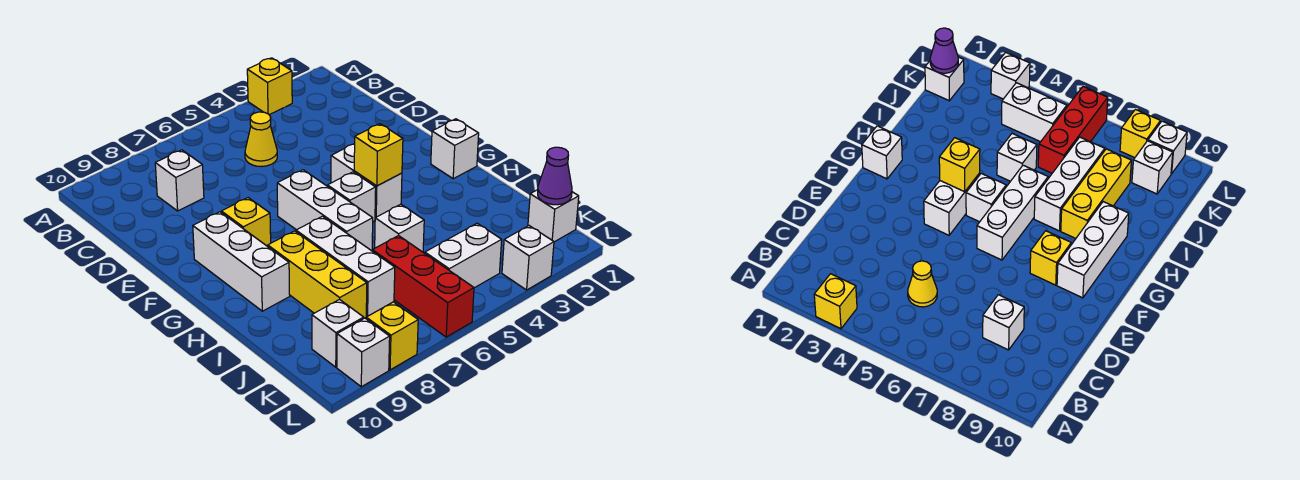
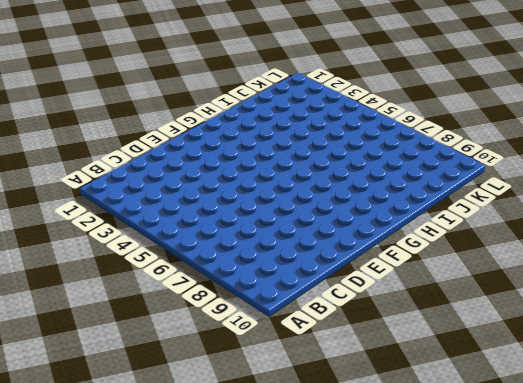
none -> yellow brick A3 level 1
none -> yellow cone C5 level 1
none -> white brick C8 level 1

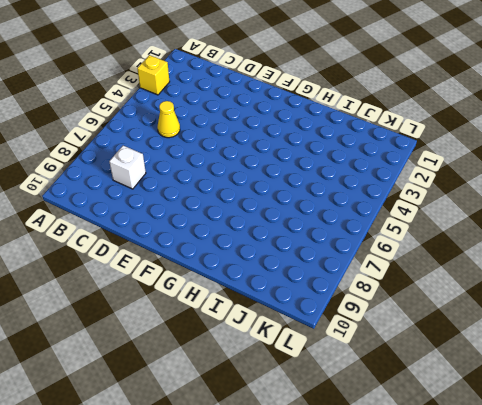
none -> white brick F4:G4 level 1
none -> white brick F6:H6 level 1
none -> yellow brick F8 level 1

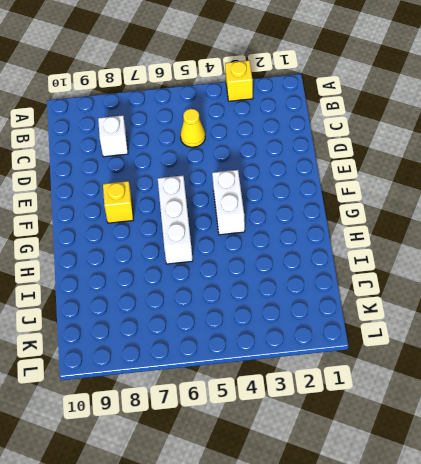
none -> white brick F9:H9 level 1
none -> white brick G1 level 1
none -> white brick G5 level 1

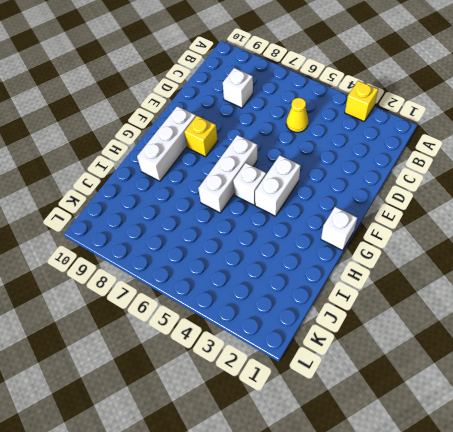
none -> white brick H7:J7 level 1
none -> yellow brick H8:J8 level 1
none -> white brick I5 level 1

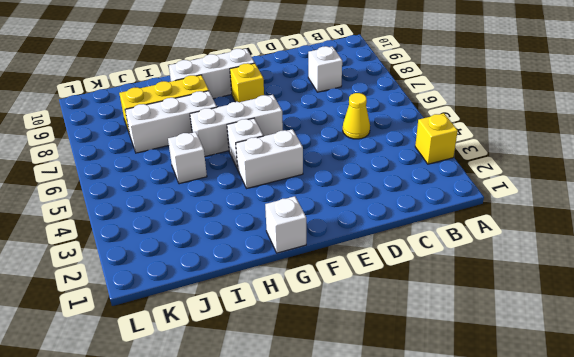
none -> red brick J6:L6 level 1
none -> white brick K1 level 1
none -> white brick K4:K5 level 1

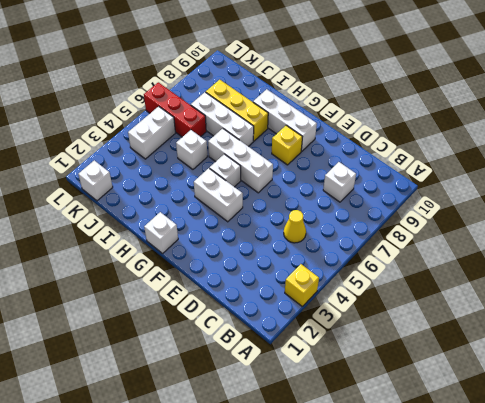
none -> white brick K9 level 1
none -> white brick L3 level 1
none -> yellow brick L8 level 1

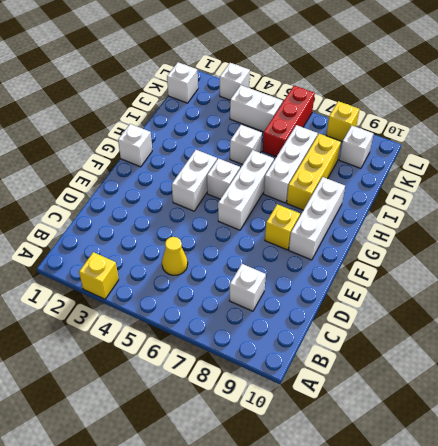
none -> white brick L9 level 1
none -> yellow brick G4 level 2
none -> purple cone K1 level 2

